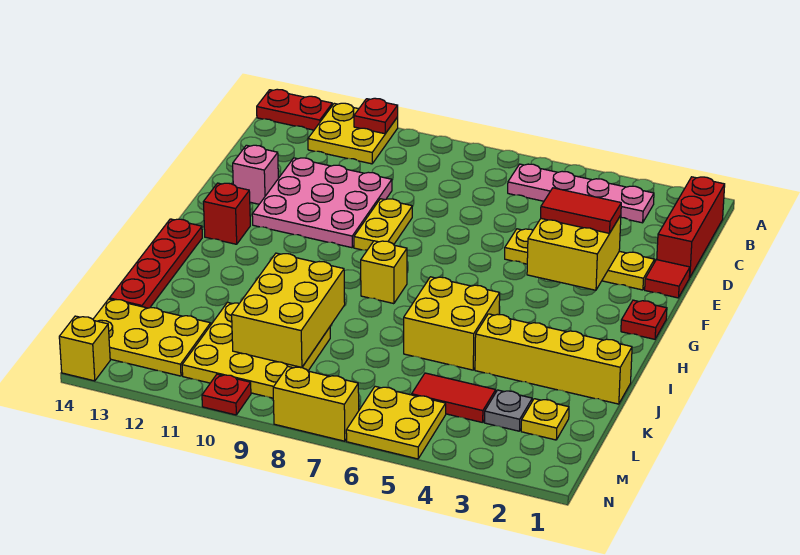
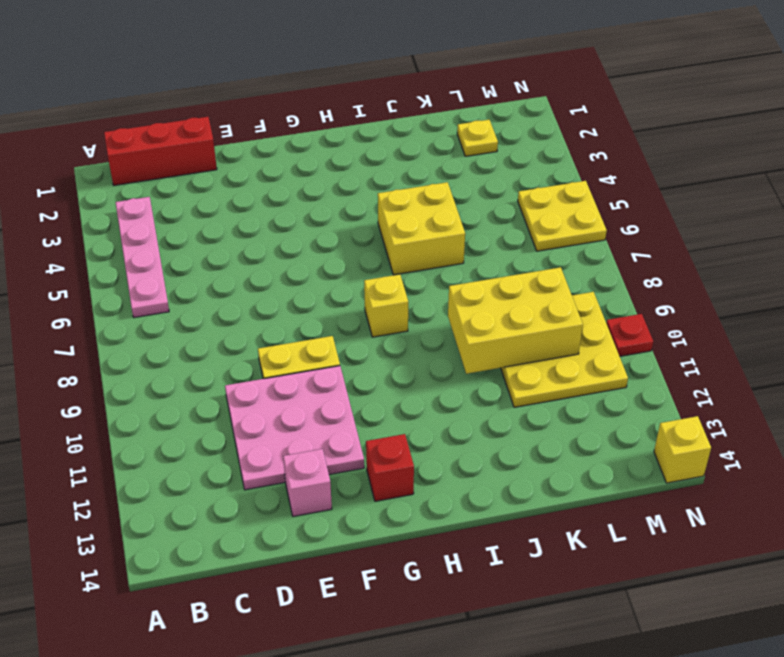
none -> yellow plate A11:B12 level 1
none -> red plate A13:A14 level 1
none -> red tile E1 level 1

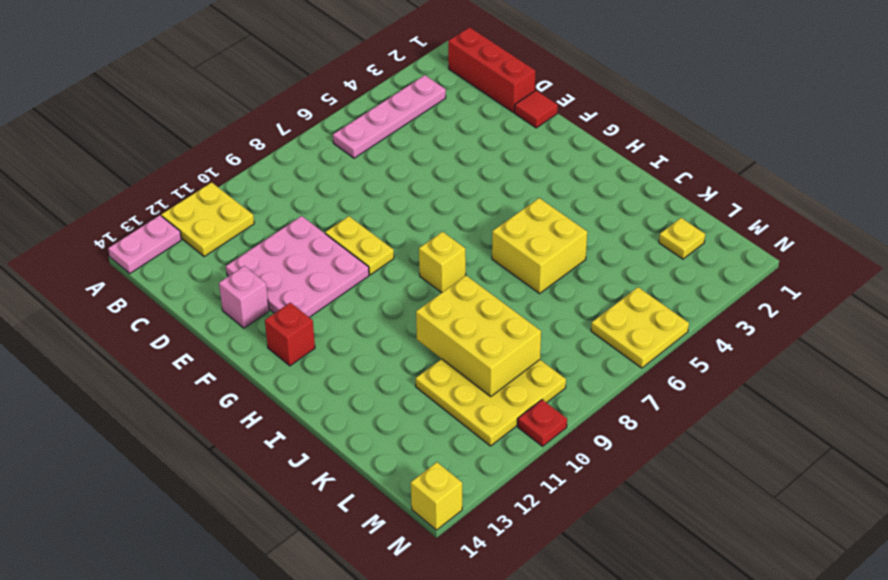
pink plate A13:A14 level 1 -> red plate A13:A14 level 1
none -> yellow plate E2:E5 level 1
none -> red plate G1 level 1
none -> red plate H14:K14 level 1

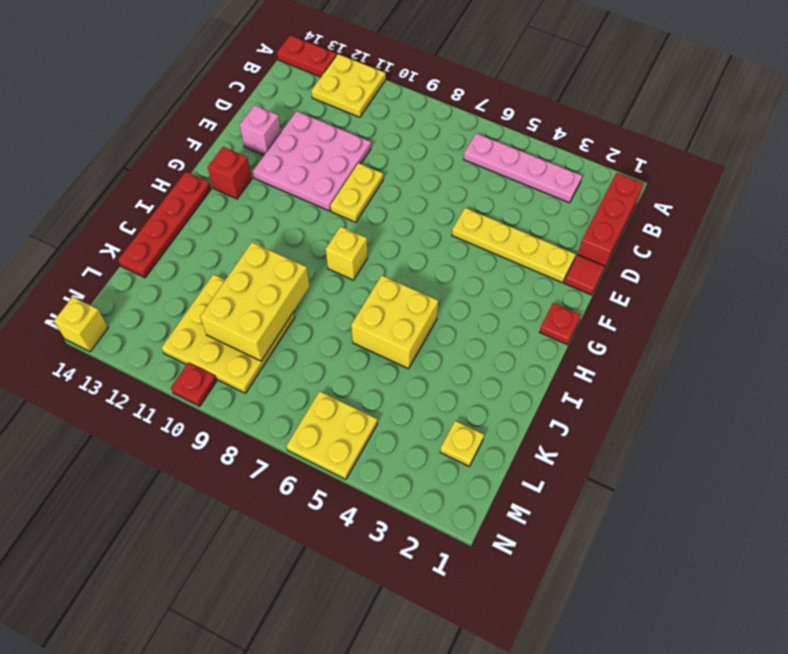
none -> yellow brick J1:J4 level 1
none -> grey plate L3 level 1
none -> red tile L4:L5 level 1

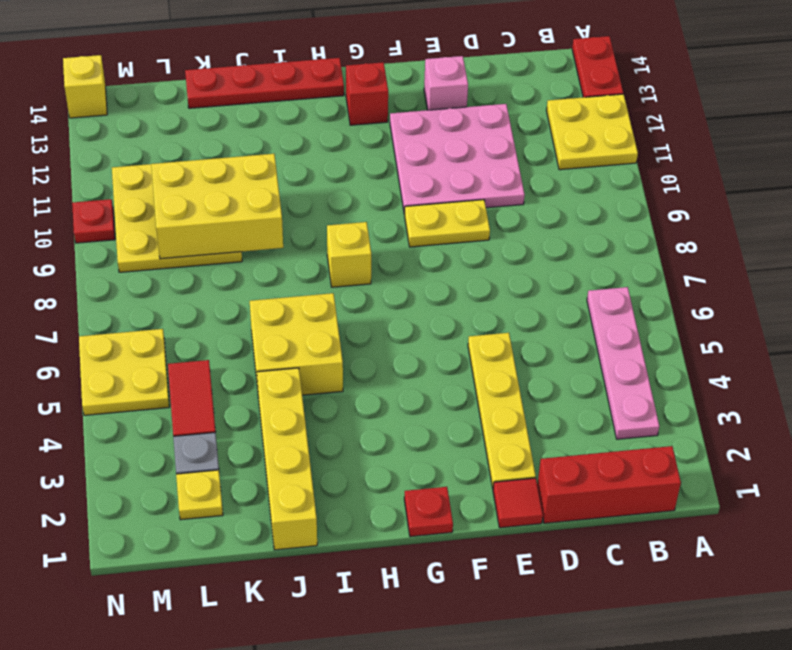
none -> yellow plate L12:M14 level 1
none -> yellow brick N7:N8 level 1
none -> red plate A11 level 2

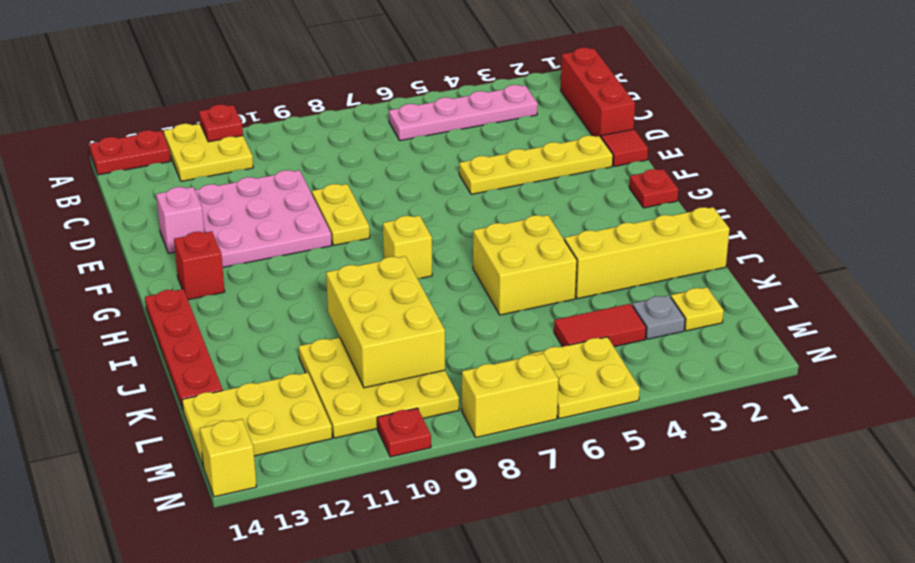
none -> yellow brick E3:F4 level 2
none -> red tile E3:E4 level 3

